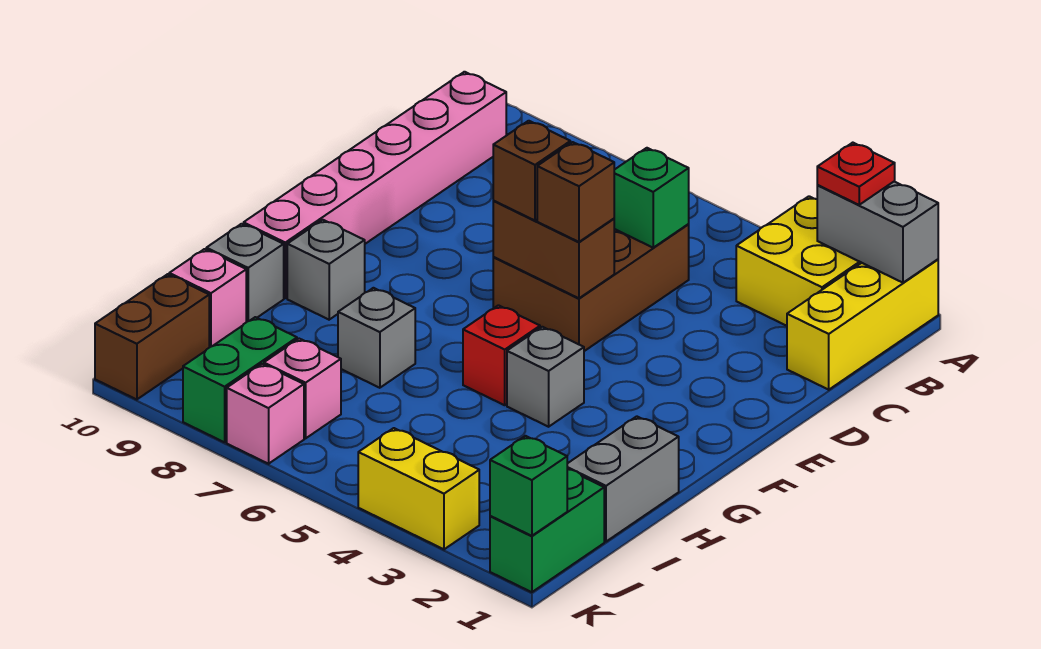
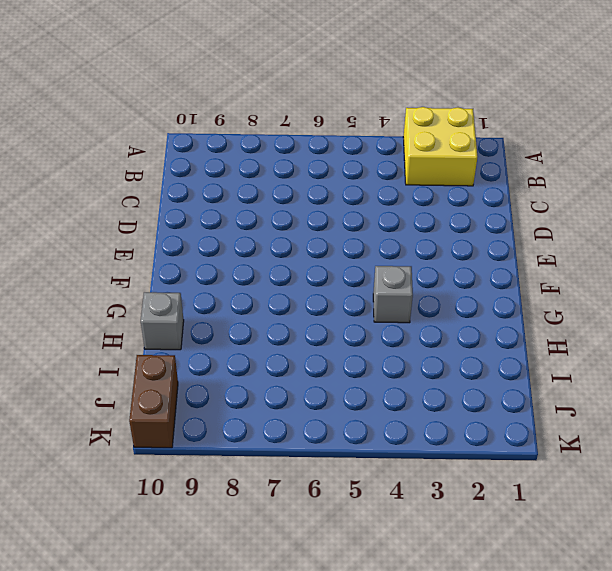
none -> yellow brick A1:C1 level 1
none -> pink brick B10:G10 level 1
none -> brown brick C5:E6 level 1

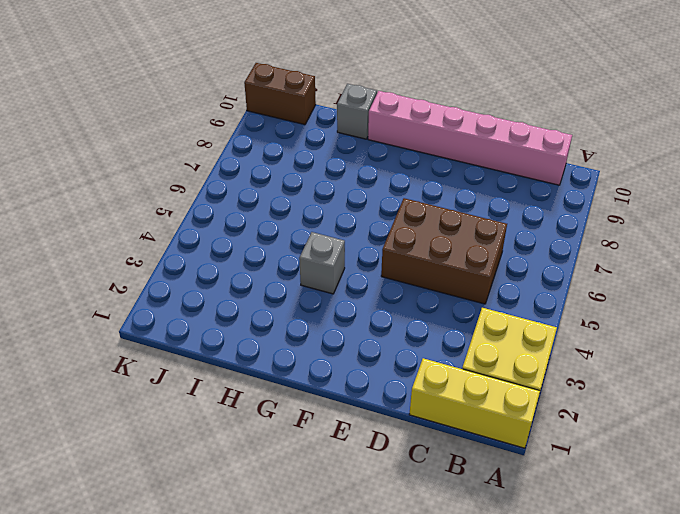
none -> red brick G5 level 1
none -> grey brick G9 level 1
none -> grey brick H1:I1 level 1

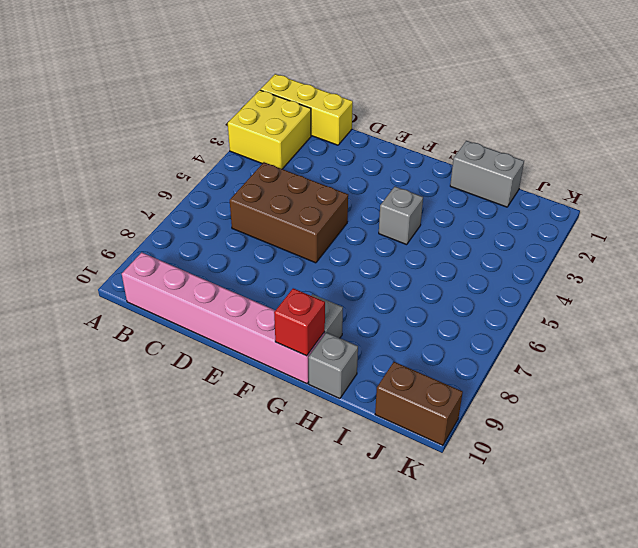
red brick G10 level 2 -> red brick G5 level 1
none -> grey brick H7 level 1
none -> pink brick I10 level 1
none -> green brick J1:K1 level 1

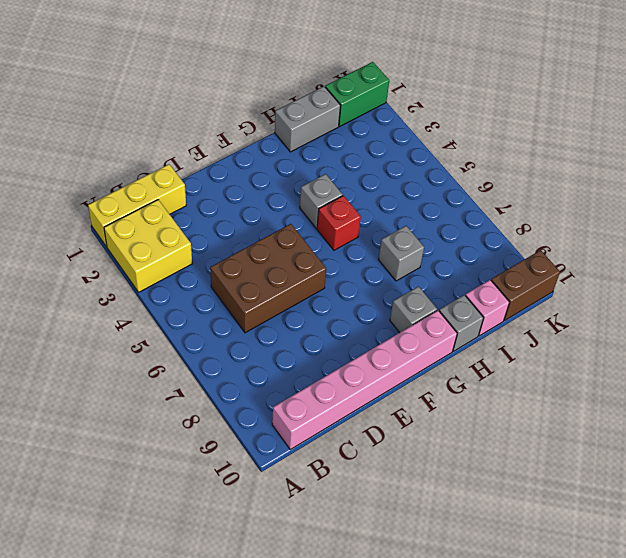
none -> pink brick J7 level 1
none -> green brick J8:K8 level 1
none -> yellow brick K3:K4 level 1

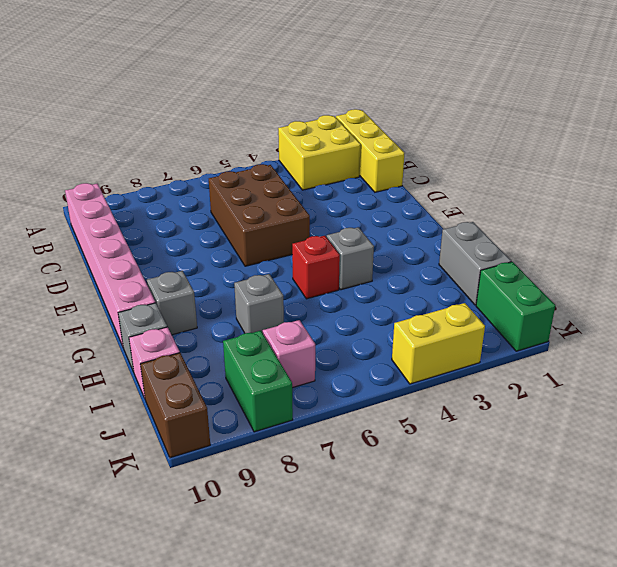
none -> pink brick K7 level 1
none -> grey brick A1:A2 level 2
none -> green brick C5 level 2

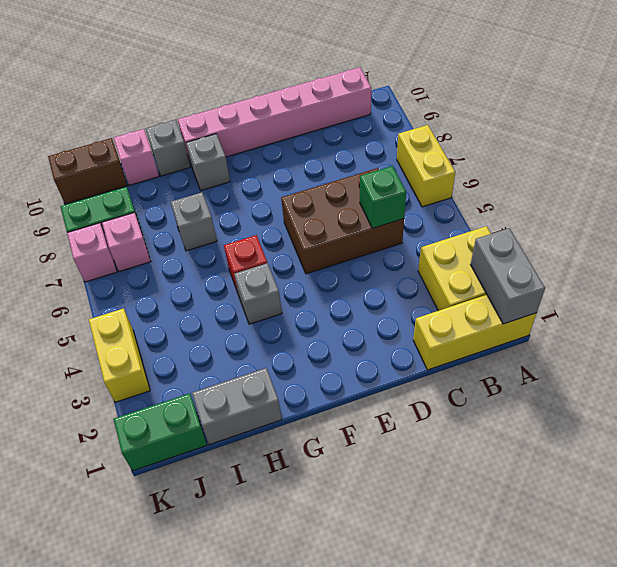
yellow brick A6:A7 level 1 -> none
none -> brown brick E5:E6 level 2
none -> green brick K1 level 2
none -> red plate A2 level 3

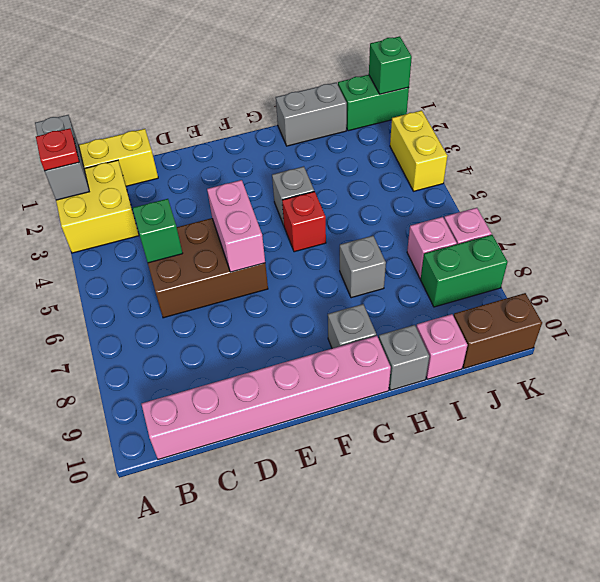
pink brick E5:E6 level 2 -> brown brick E5:E6 level 2
none -> brown brick E5 level 3
none -> brown brick E6 level 3

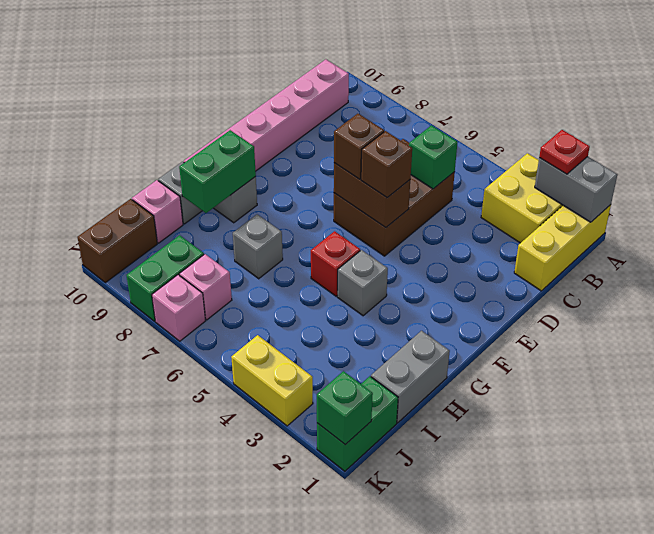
green brick G9:H9 level 2 -> none

